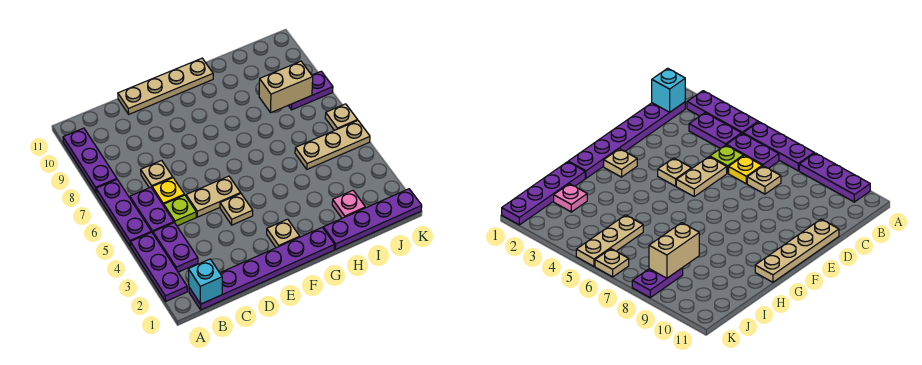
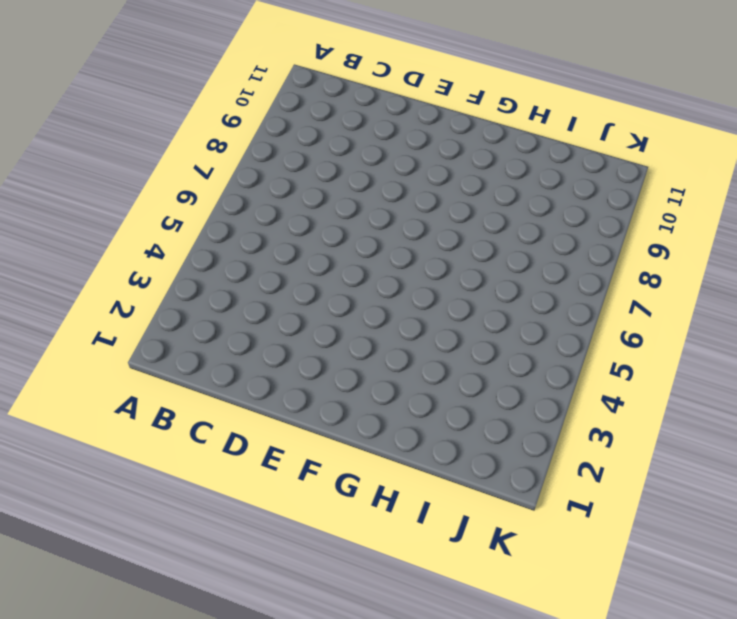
none -> purple plate A2:A4 level 1
none -> purple plate A5:A7 level 1
none -> purple plate A8:A10 level 1

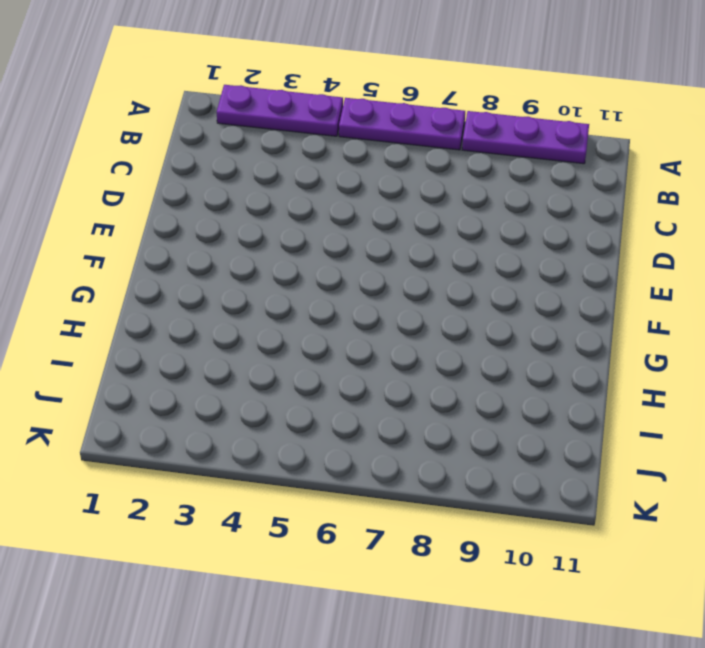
none -> purple plate B1:G1 level 1
none -> purple plate B3:B4 level 1
none -> purple plate B5:B6 level 1

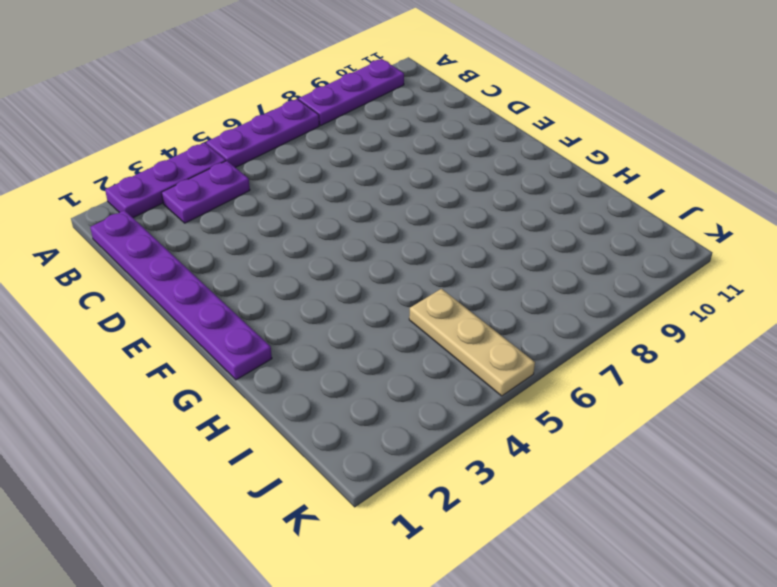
none -> purple plate B5:B6 level 1
none -> lime plate C5 level 1
none -> yellow plate C6 level 1

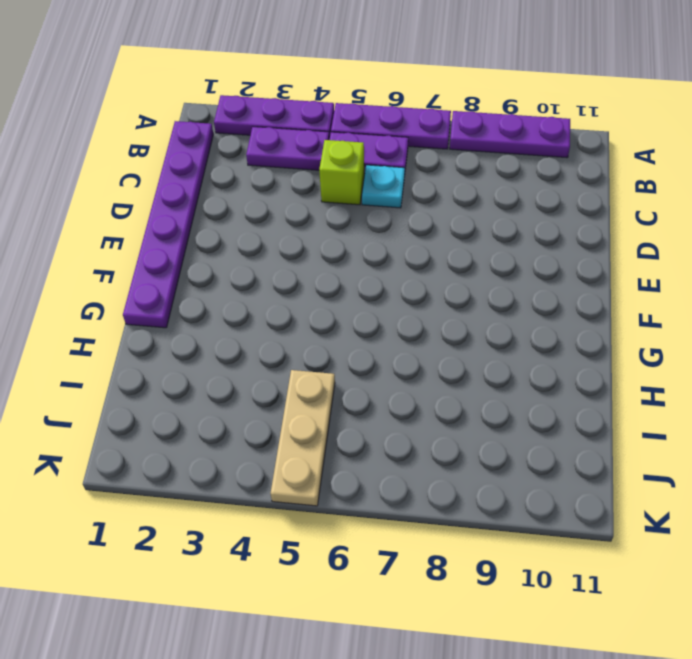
lime brick C5 level 1 -> lime plate C5 level 1
cyan plate C6 level 1 -> yellow plate C6 level 1
none -> tan plate C7 level 1
none -> tan plate D5:E5 level 1
none -> tan plate D11:G11 level 1

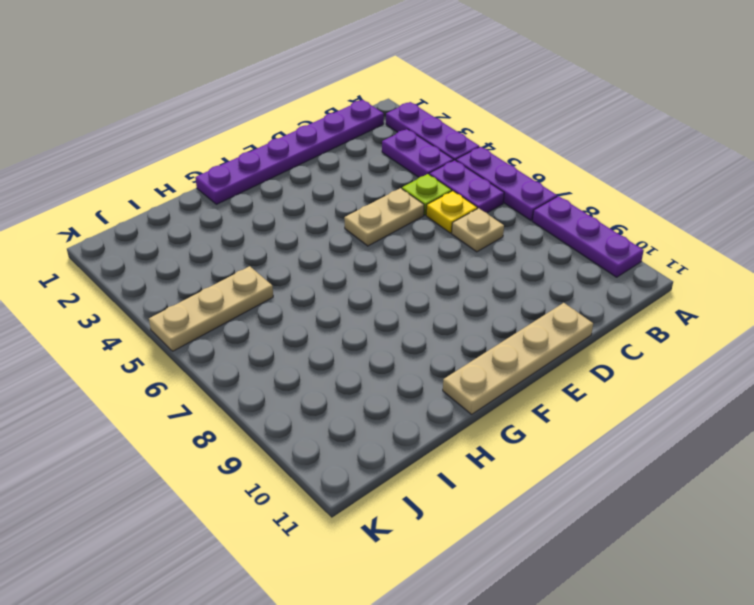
none -> tan plate E4 level 1
none -> tan plate F2 level 1
none -> purple plate H1:K1 level 1

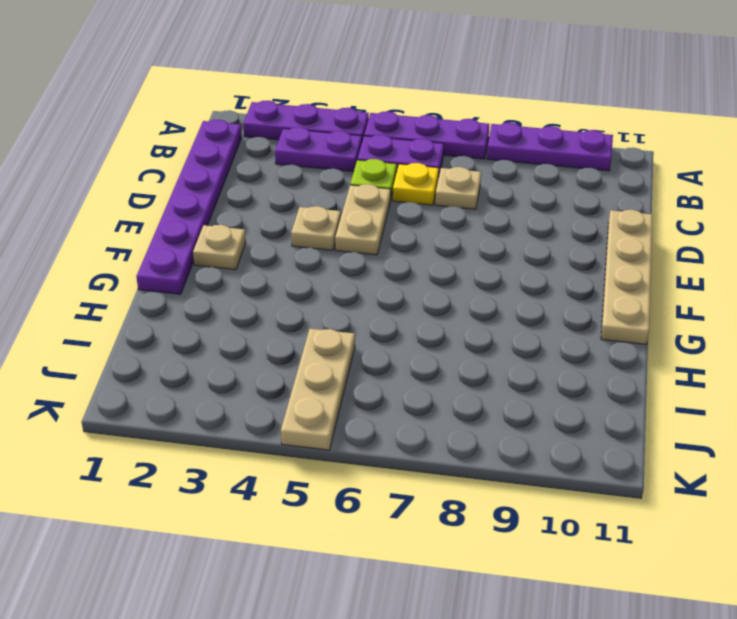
none -> purple plate H1:K1 level 1
none -> pink plate I2 level 1
none -> purple plate J8:K8 level 1

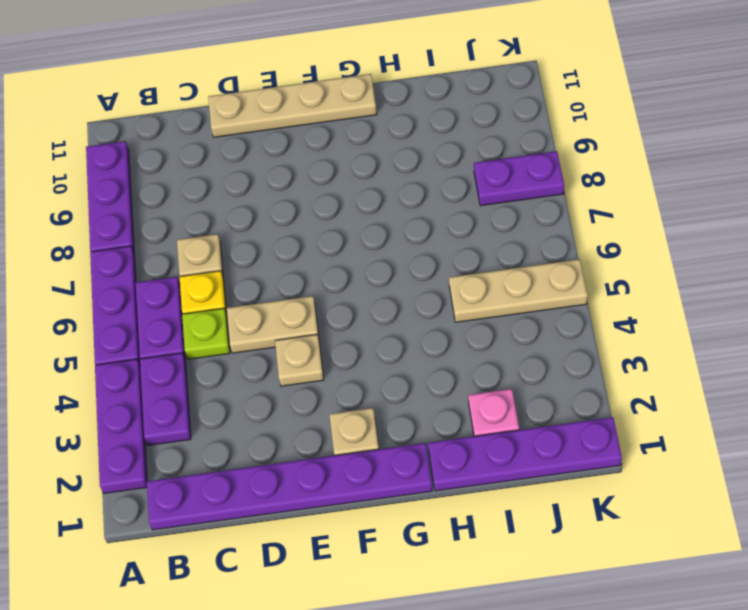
none -> tan plate K6 level 1
none -> cyan brick B1 level 2
none -> tan brick I8:J8 level 2

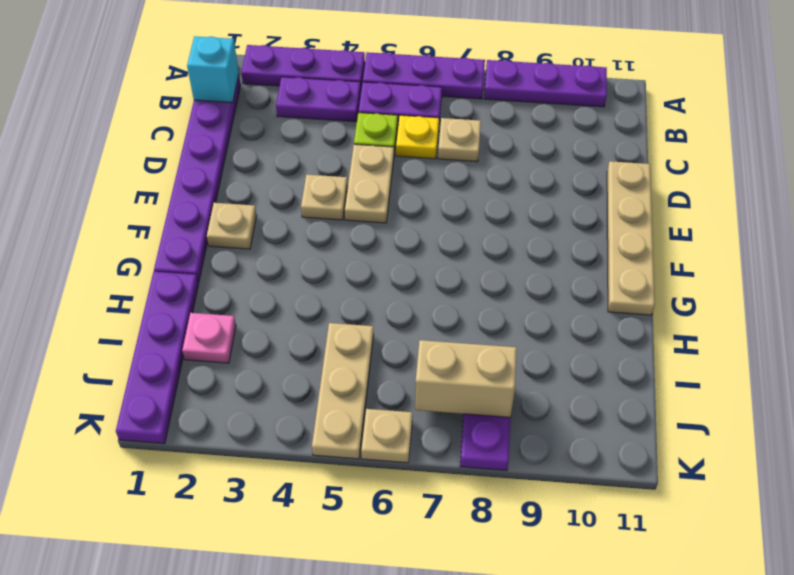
tan brick J7:J8 level 2 -> tan brick I8:J8 level 2

